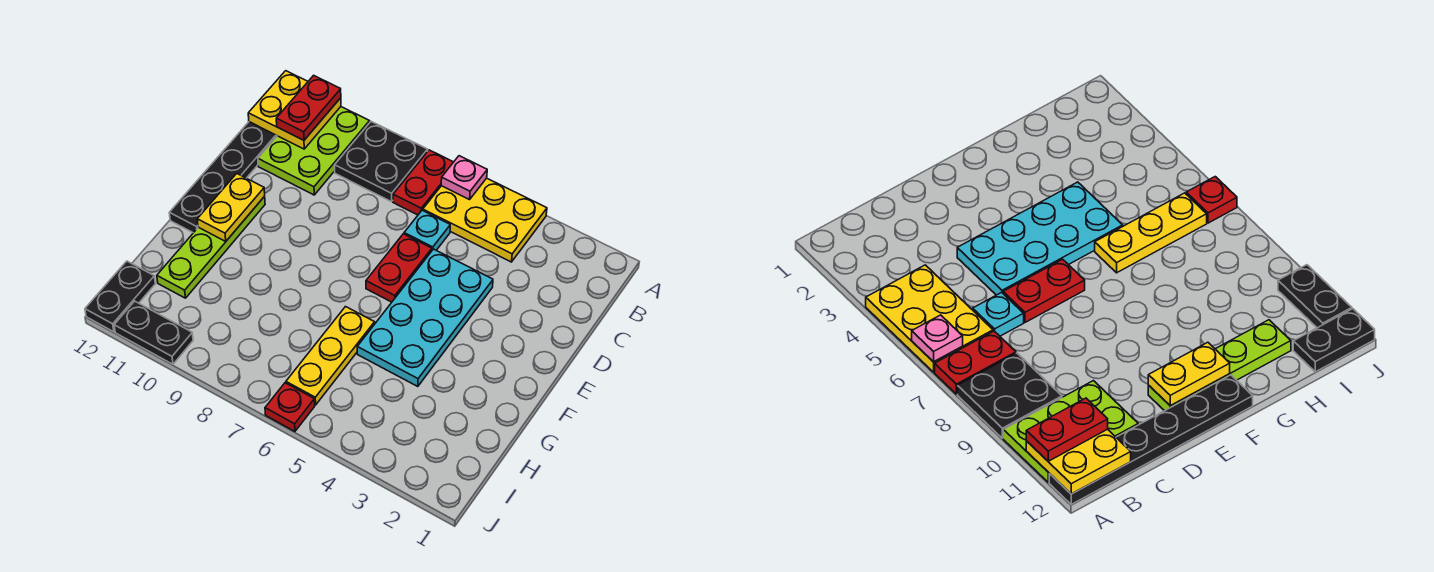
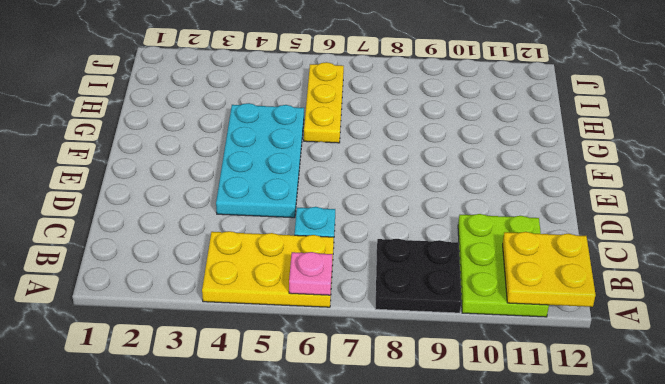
none -> red plate A7:B7 level 1
none -> black plate A12:F12 level 1
none -> red plate D6:E6 level 1

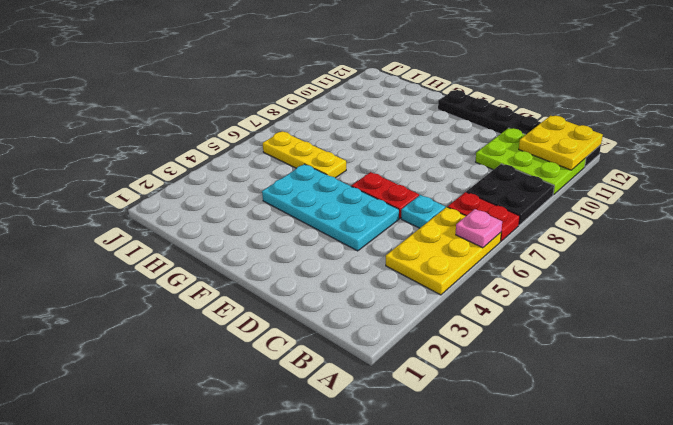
none -> lime plate E11:H11 level 1
none -> black plate I12:J12 level 1
none -> red plate J6 level 1

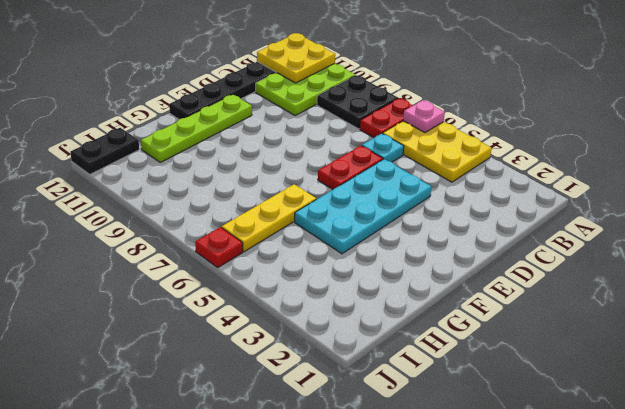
none -> black plate J10:J11 level 1
none -> yellow plate E11:F11 level 2
none -> red plate A11:B11 level 3

